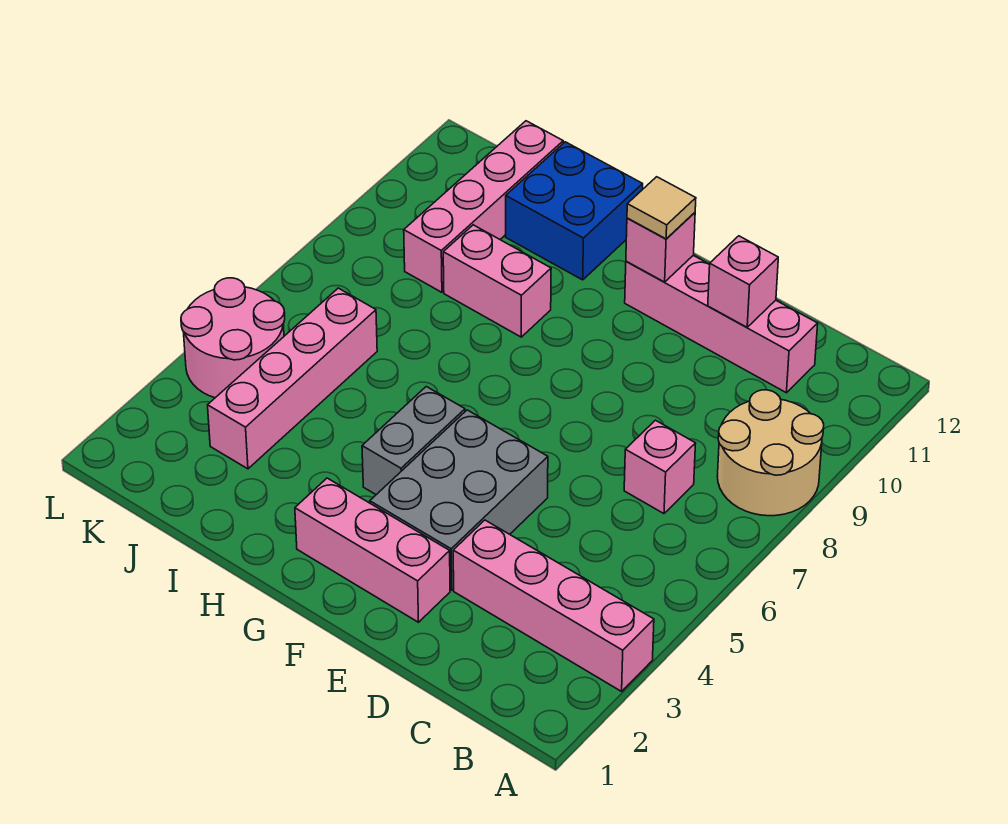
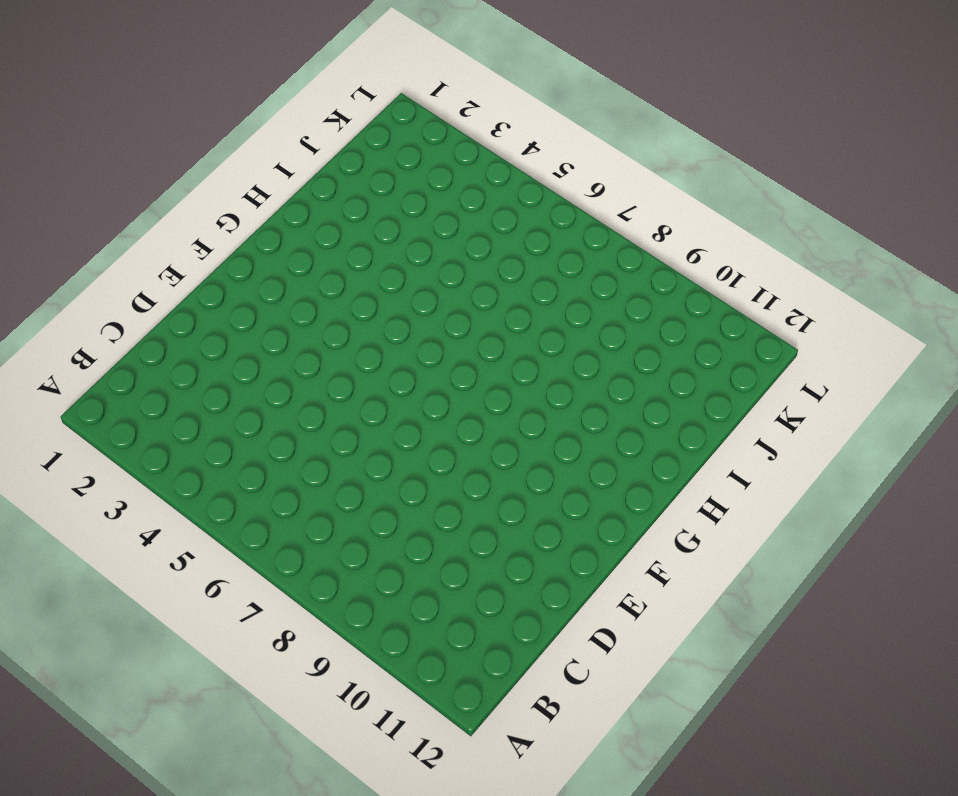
none -> pink brick A3:D3 level 1
none -> tan round brick A8:B9 level 1
none -> pink brick C7 level 1

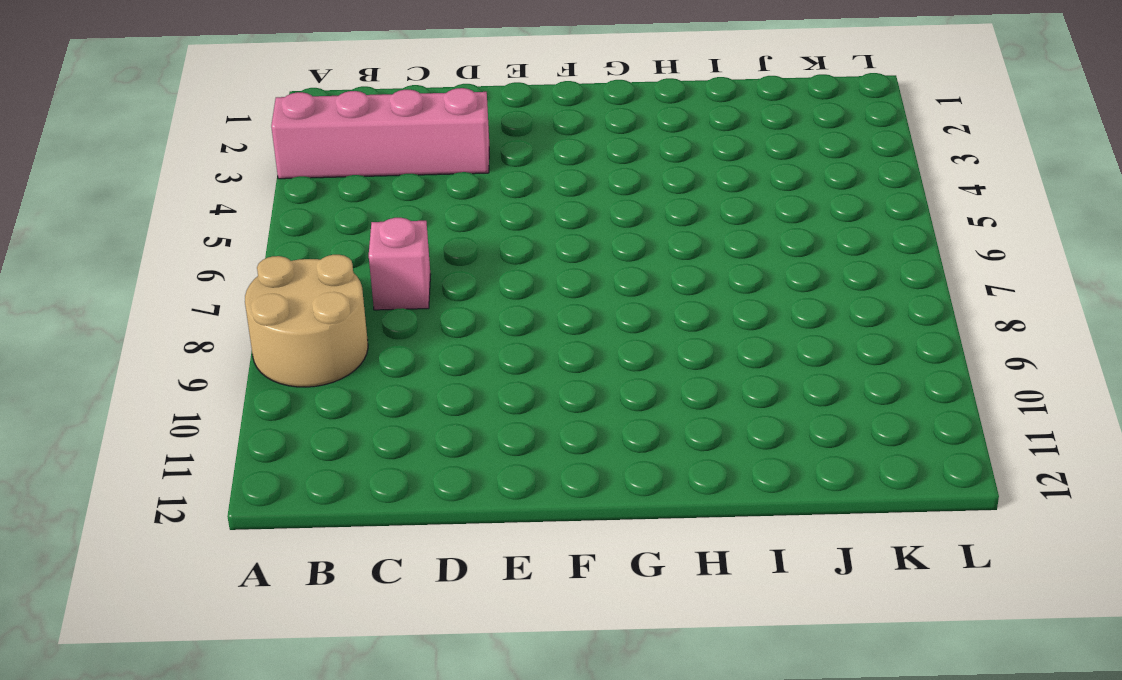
none -> pink brick C11:F11 level 1
none -> pink brick E2:G2 level 1
none -> grey brick E3:F5 level 1

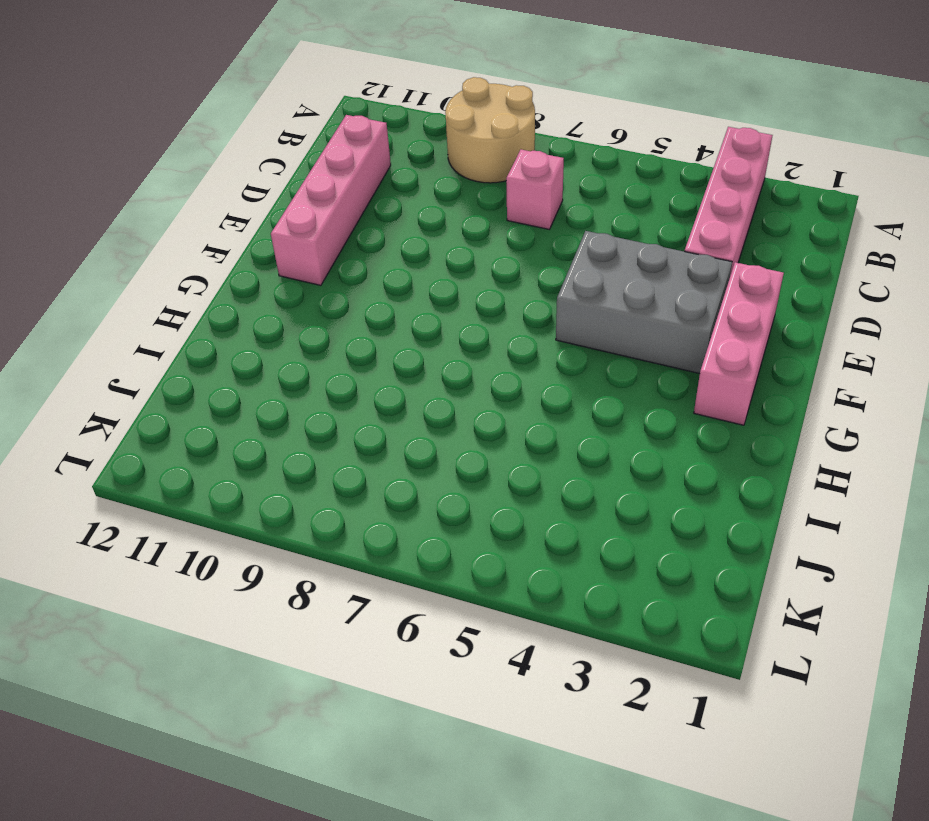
none -> grey brick G4:G5 level 1
none -> pink brick H9:I9 level 1
none -> blue brick H11:I12 level 1

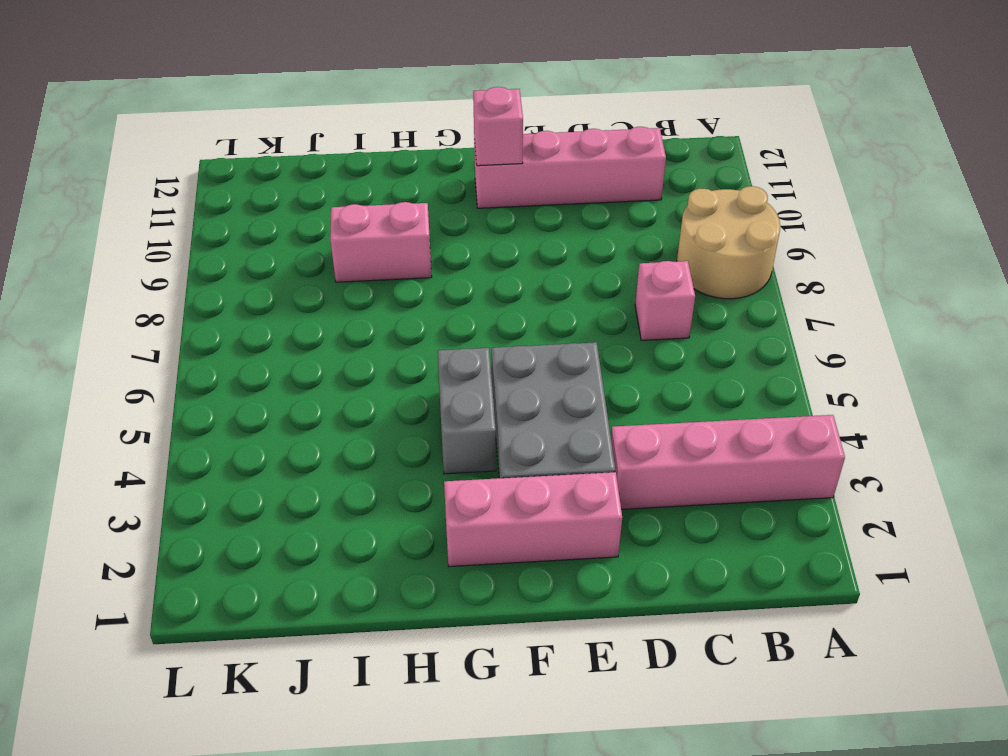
none -> blue brick H11:I12 level 1
none -> pink brick J3:J6 level 1
none -> pink brick J9:J12 level 1

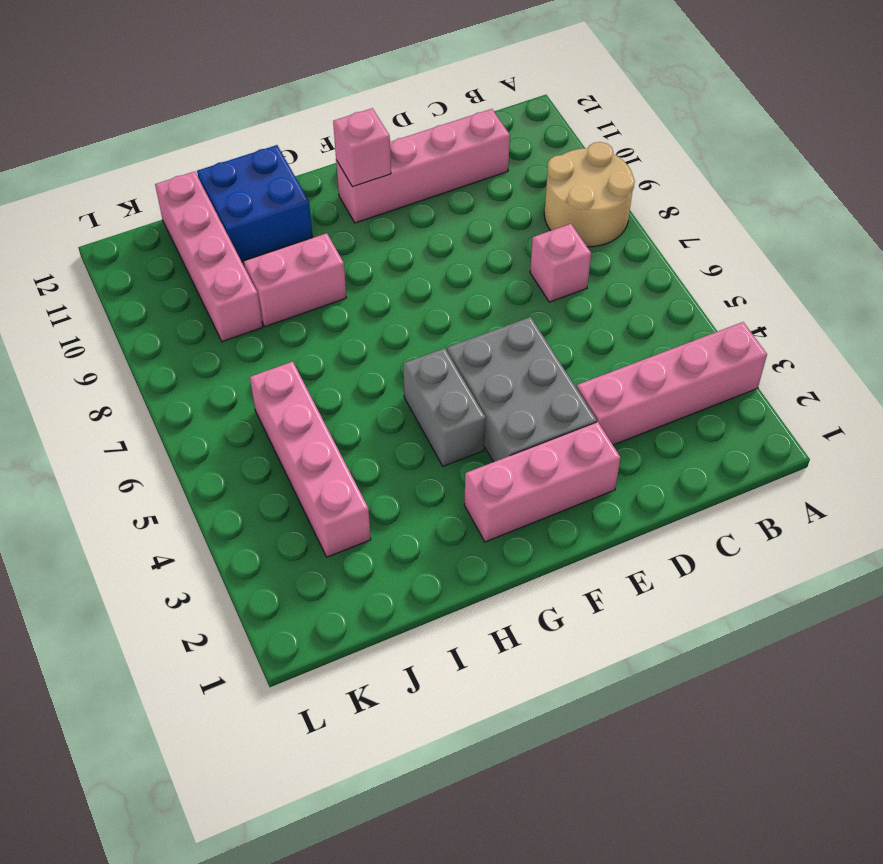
none -> pink round brick K4:L5 level 1
none -> pink brick D11 level 2
none -> tan tile F11 level 3

